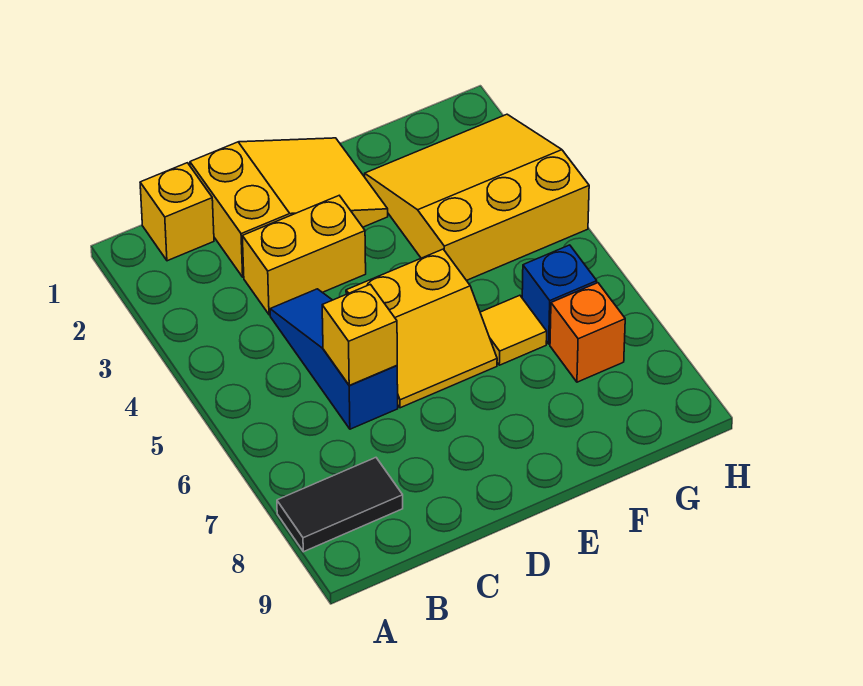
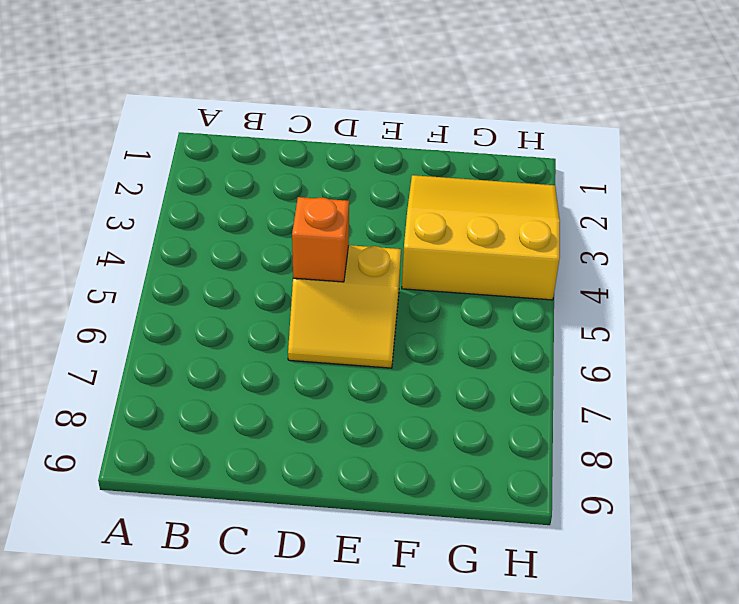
orange brick D5 level 2 -> orange brick G7 level 1
none -> black tile A8:B8 level 1
none -> yellow brick B1 level 1

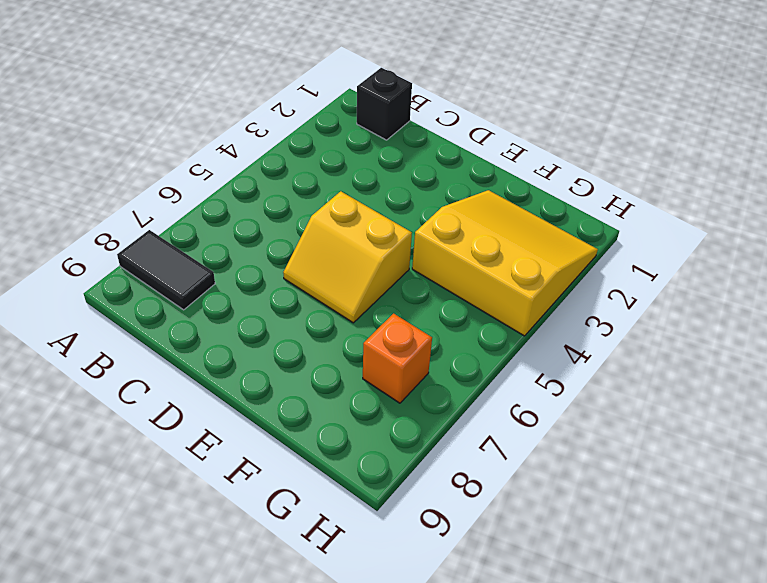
black brick B1 level 1 -> yellow brick B1 level 1
none -> yellow slope C1:E2 level 1 top C
none -> yellow brick C3:D3 level 1

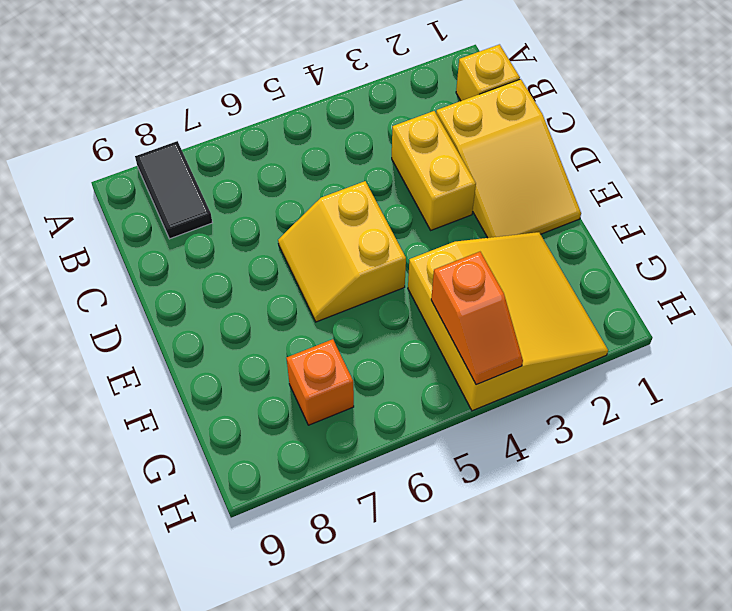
orange slope G4:H4 level 2 top G -> none
none -> blue slope C4:C6 level 1 top 6
none -> yellow tile F6 level 1

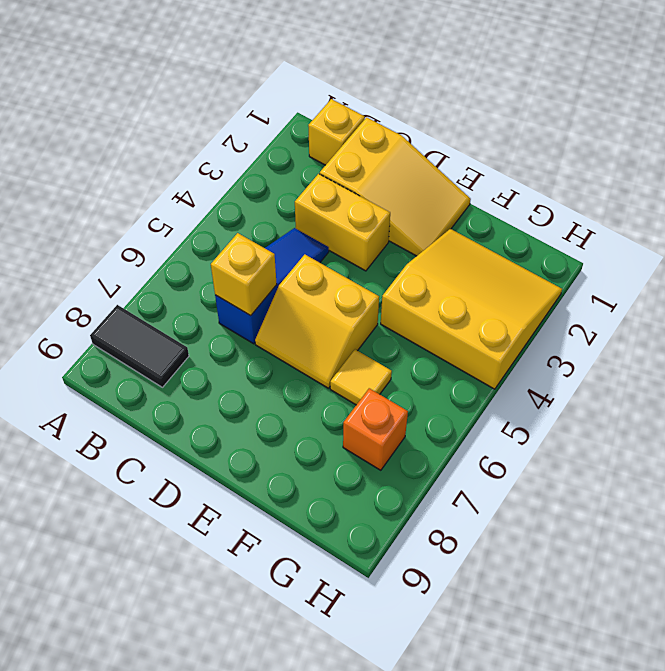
none -> blue brick G6 level 1

